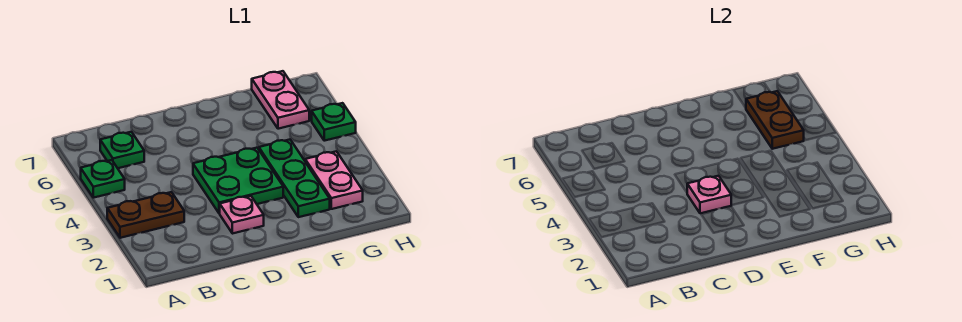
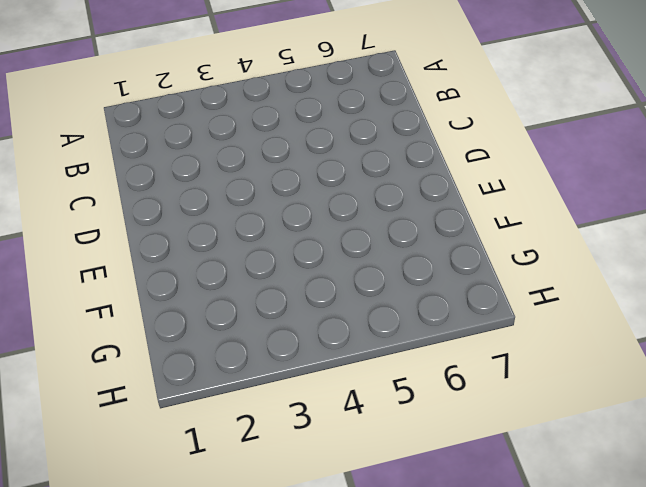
none -> brown plate A3:B3 level 1
none -> green plate A5 level 1

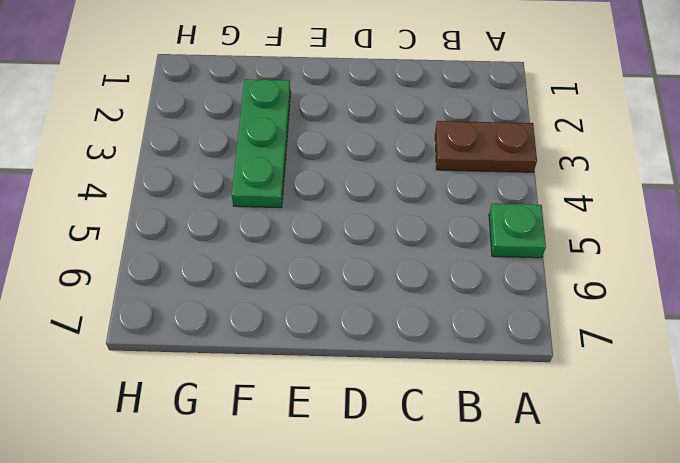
none -> green plate B6 level 1
none -> pink plate D2 level 1

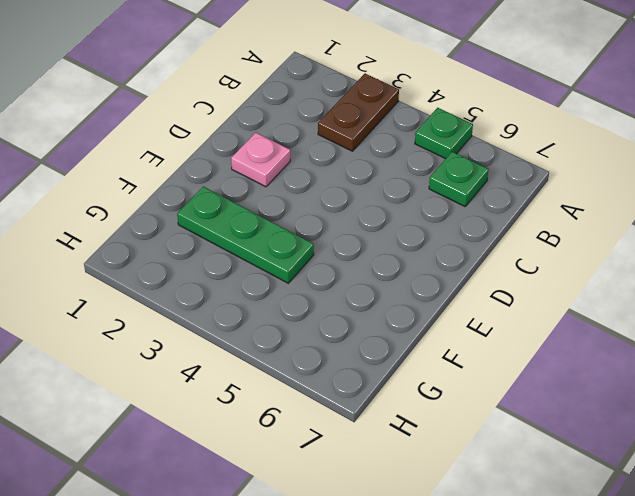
none -> green plate D3:E4 level 1
none -> pink plate G2:G3 level 1

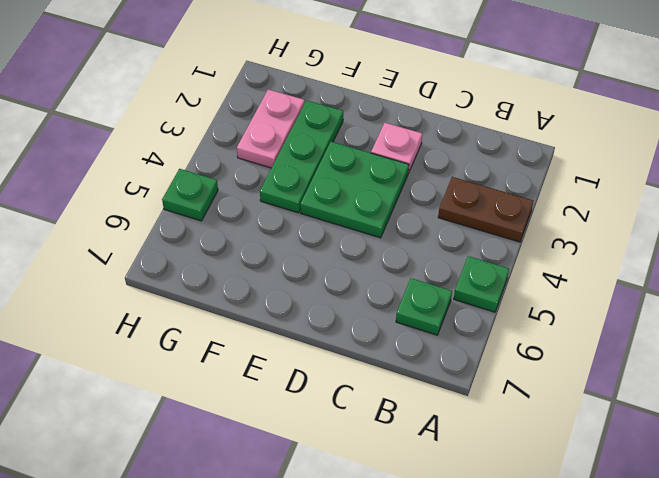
none -> pink plate G6:G7 level 1
none -> pink plate D3 level 2

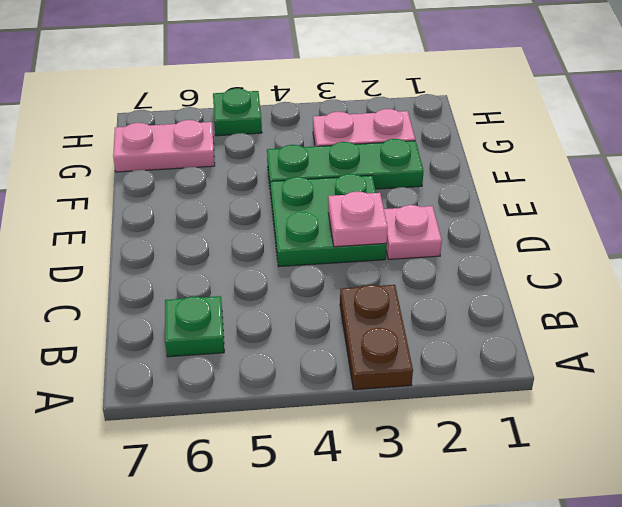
none -> green plate A5 level 1
none -> brown plate G5:G6 level 2

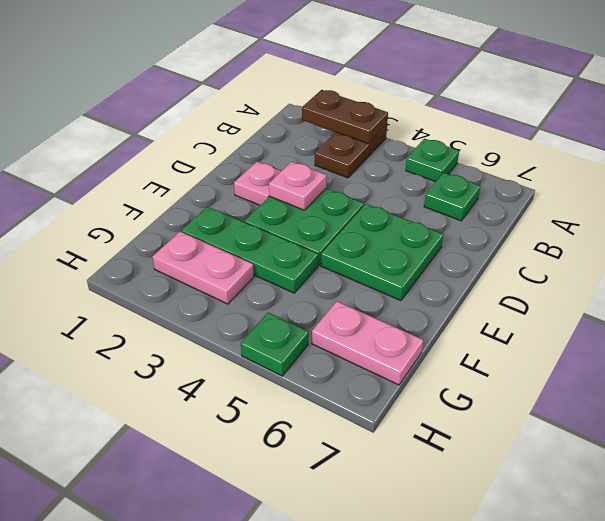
brown plate A2:A3 level 2 -> brown plate G5:G6 level 2
green plate D5:E6 level 1 -> none

